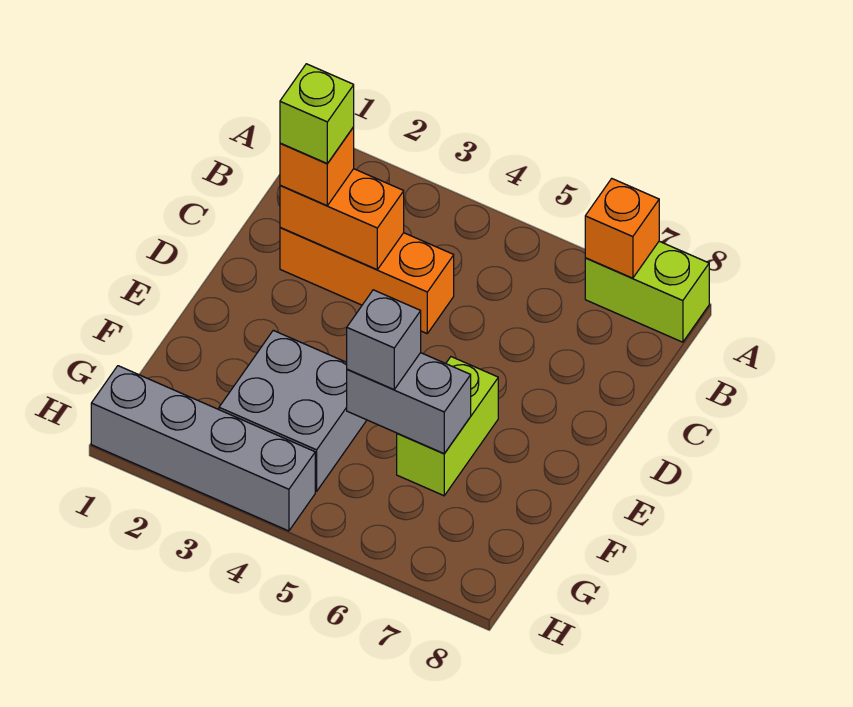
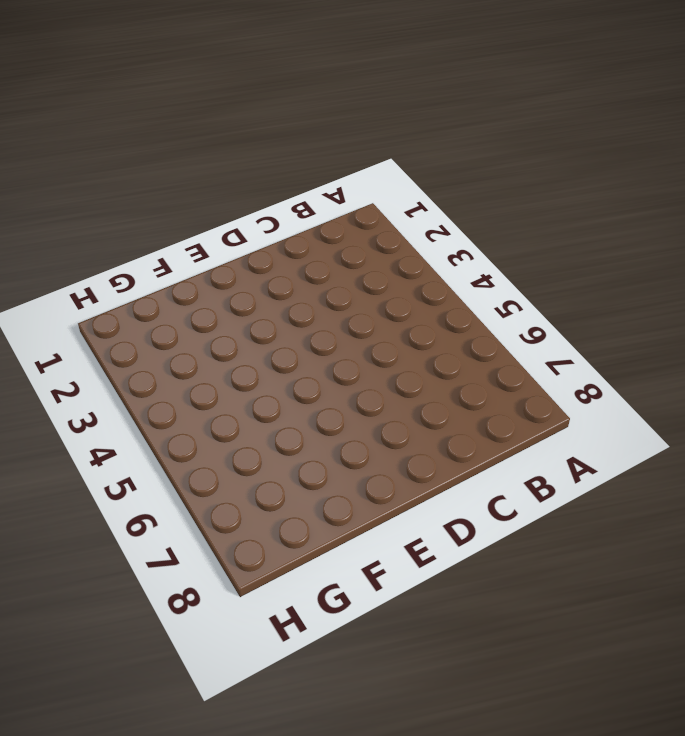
none -> lime brick A7:A8 level 1
none -> orange brick C2:C4 level 1

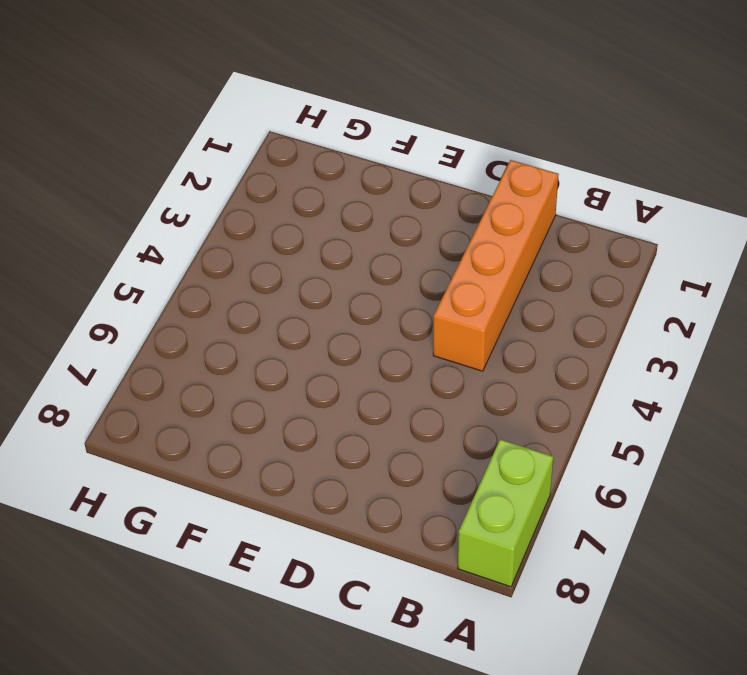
orange brick C1:C4 level 1 -> orange brick C2:C4 level 1
none -> lime brick E6:F6 level 1
none -> grey brick F3:G4 level 1

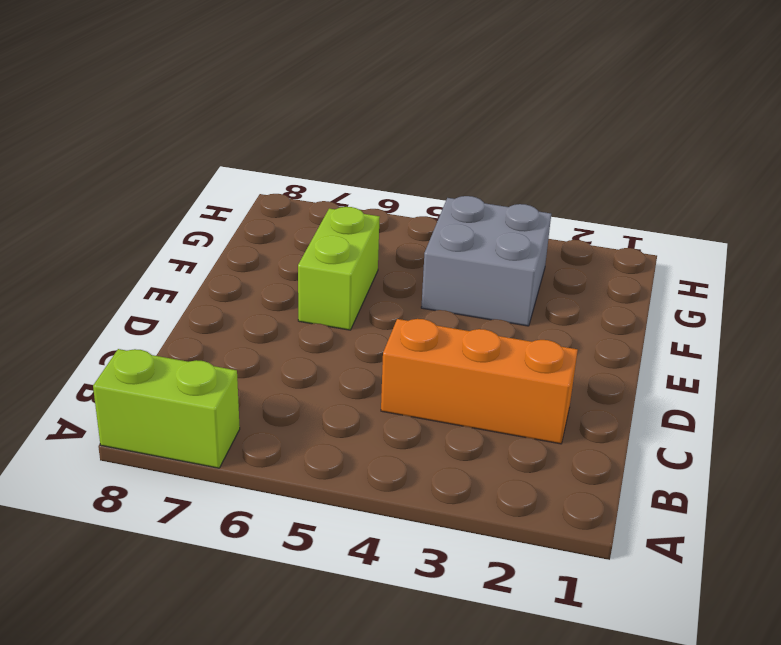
none -> grey brick H1:H4 level 1
none -> orange brick A7 level 2

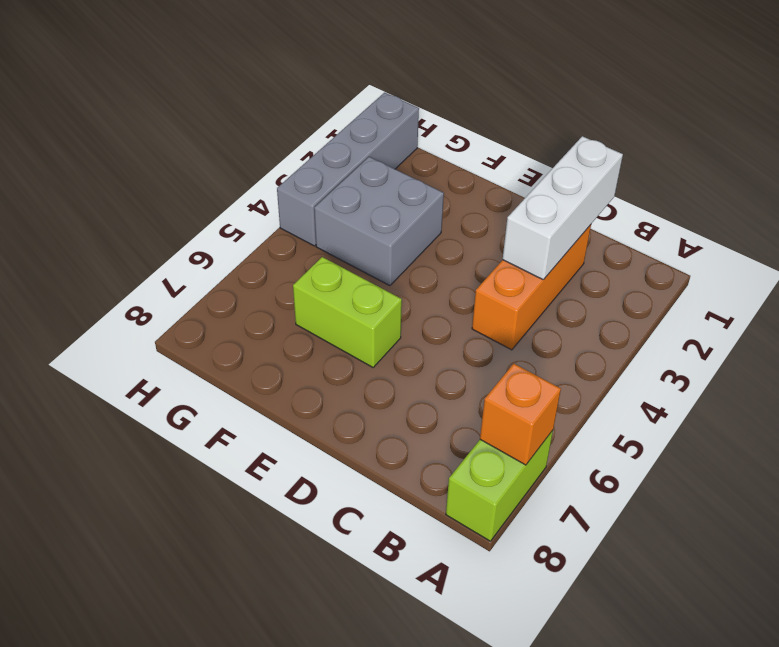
white brick C1:C3 level 2 -> orange brick C2:C3 level 2
none -> grey brick F5:F6 level 2
none -> orange brick C2 level 3

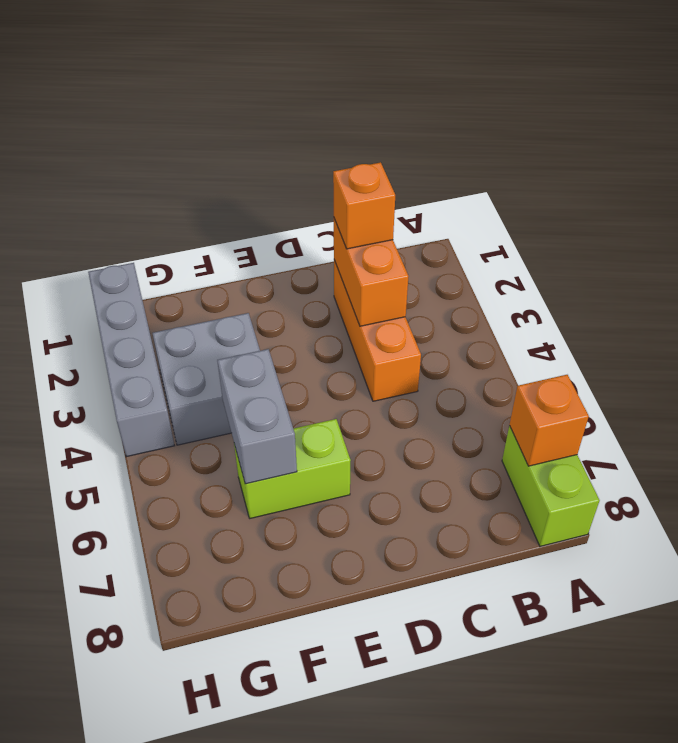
none -> grey brick F5 level 3
none -> lime brick C2 level 4

